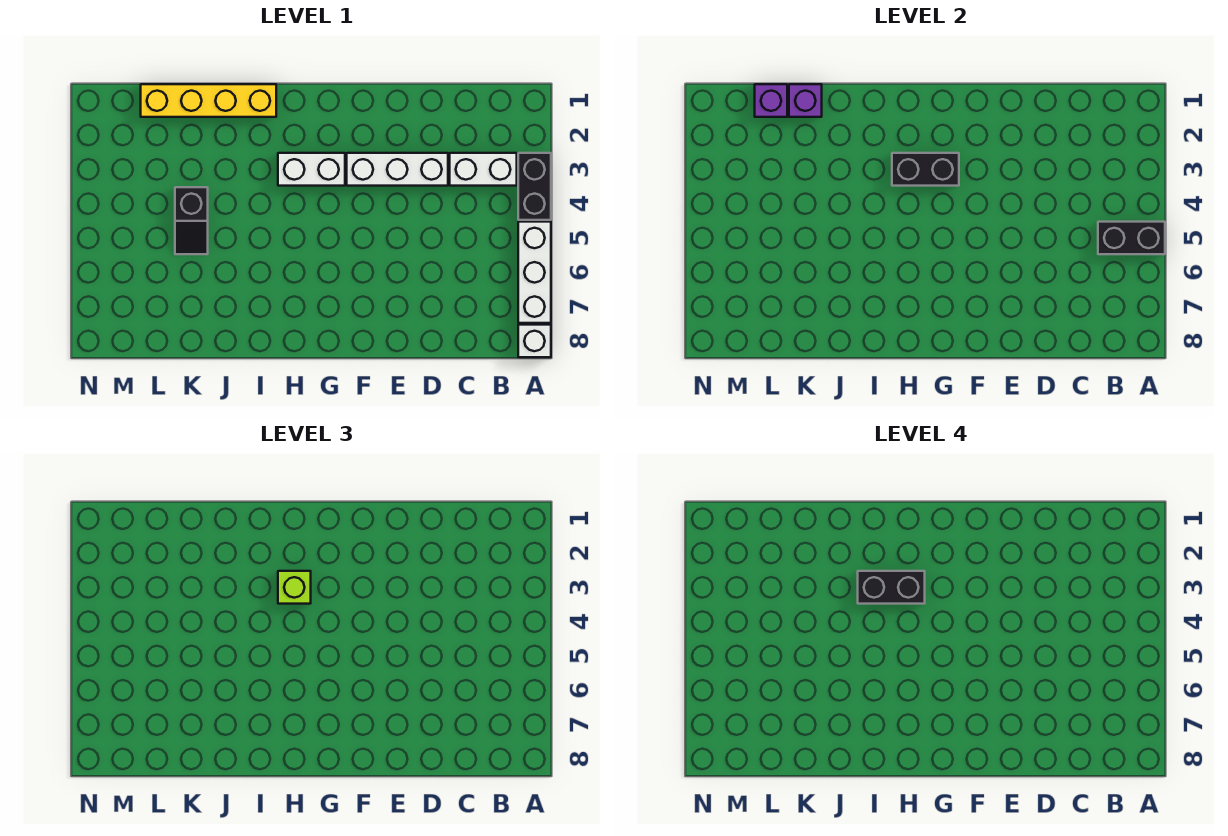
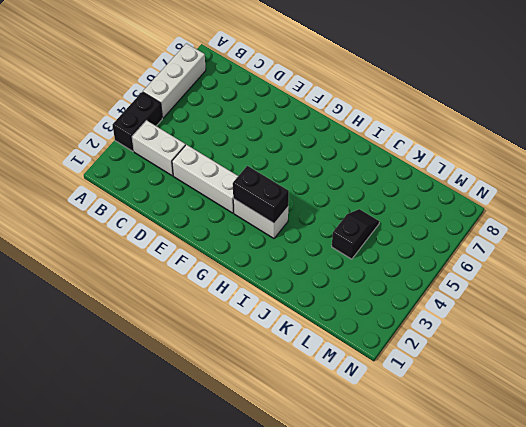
none -> white brick A8 level 1
none -> yellow brick I1:L1 level 1
none -> black brick A5:B5 level 2

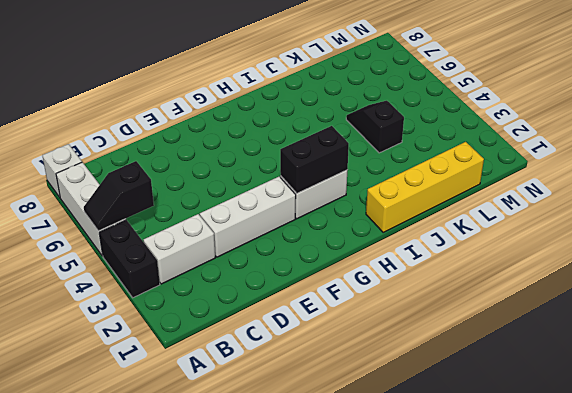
black slope A5:B5 level 2 top B -> black brick A5:B5 level 2
none -> purple brick K1 level 2
none -> purple brick L1 level 2
none -> lime brick H3 level 3

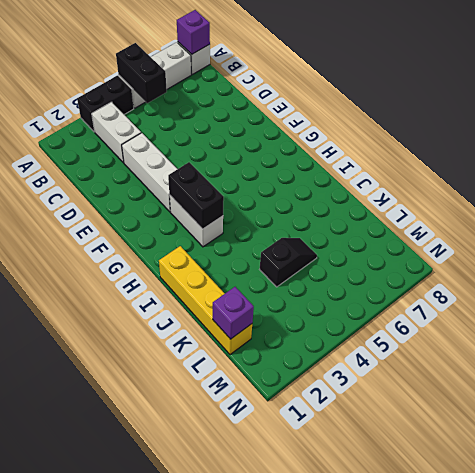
purple brick A8 level 2 -> purple brick K1 level 2
none -> lime brick H3 level 3
none -> black brick H3:I3 level 4

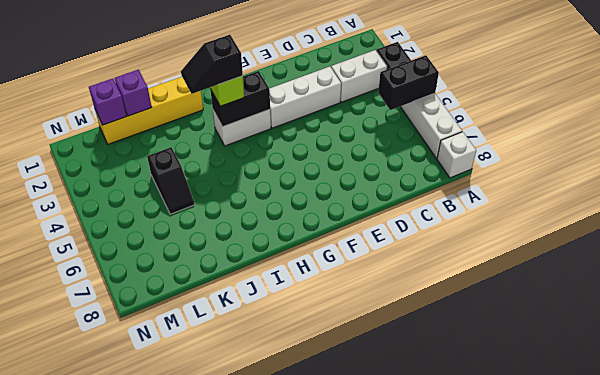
black slope H3:I3 level 4 top H -> black brick H3:I3 level 4

